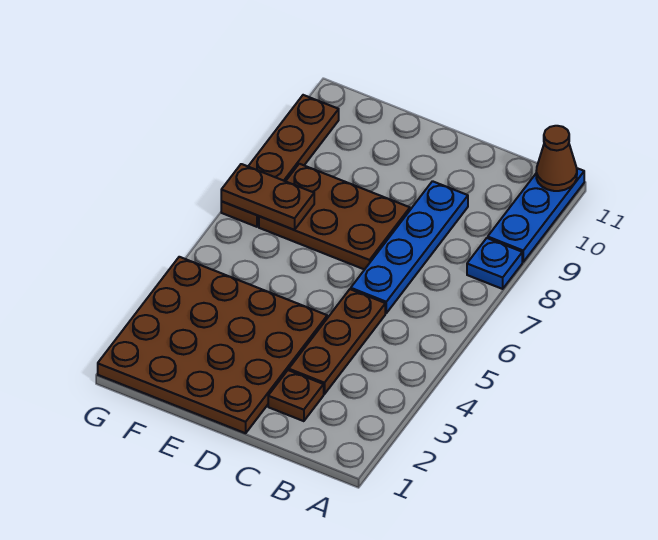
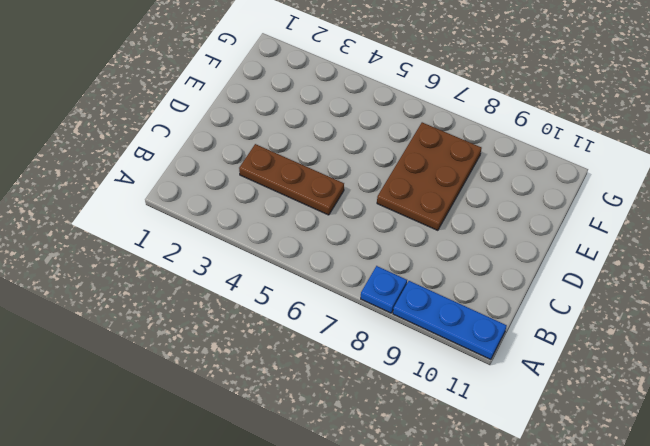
none -> brown plate C2 level 1
none -> blue plate C6:C9 level 1

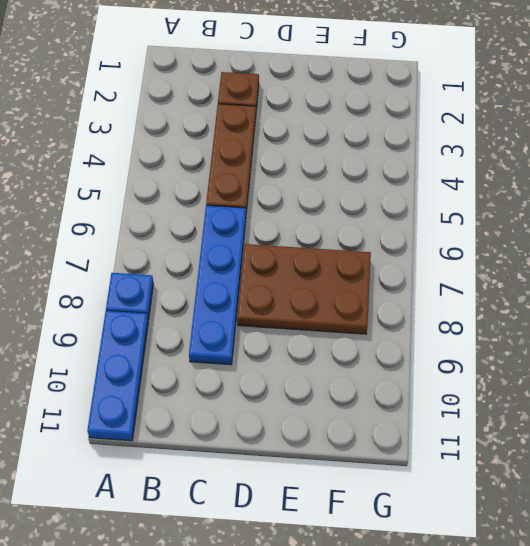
none -> brown plate D1:G4 level 1
none -> brown plate G7:G10 level 1

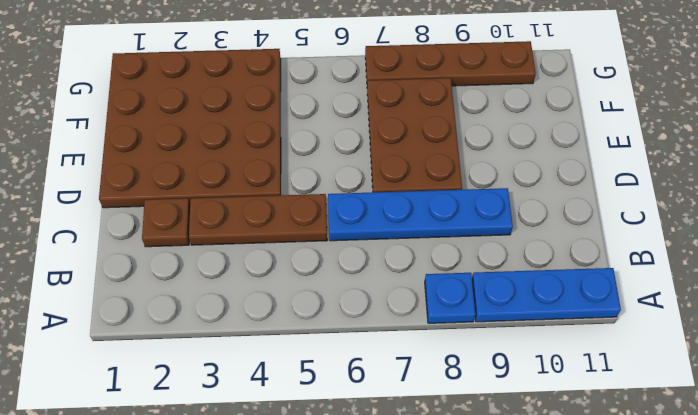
none -> brown cone A11 level 2
none -> brown plate F7:G7 level 2

